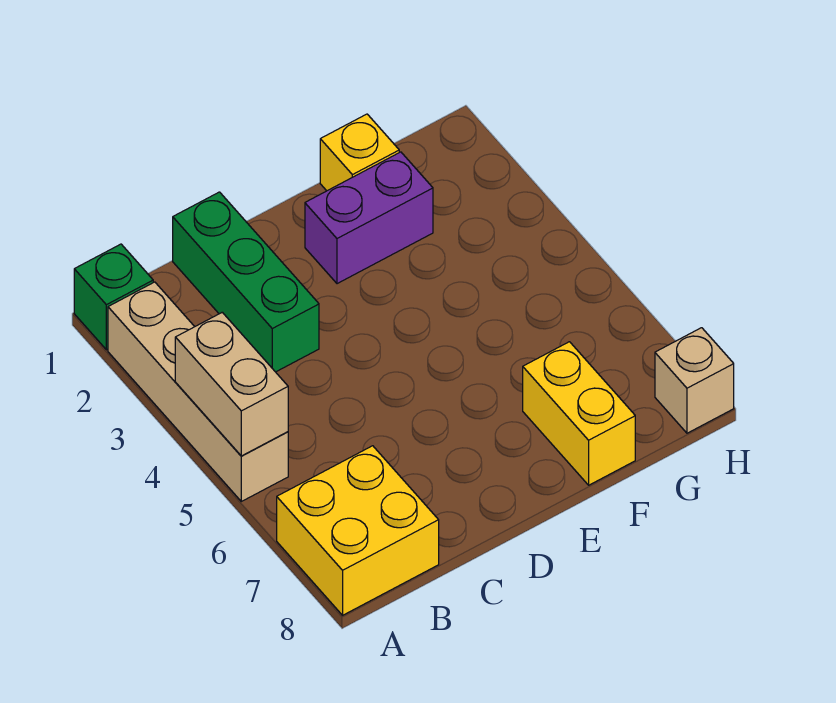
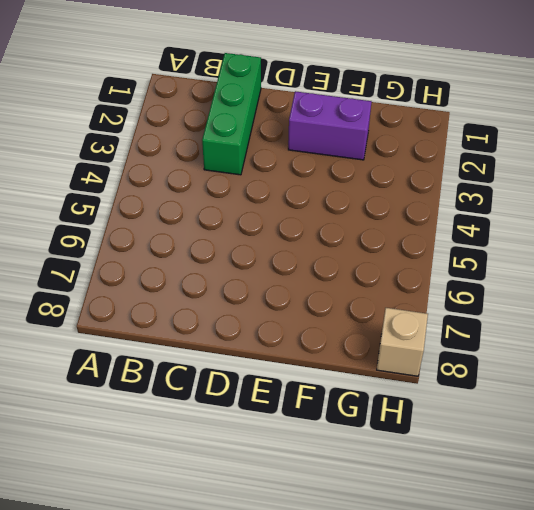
none -> green brick A1 level 1
none -> tan brick A2:A5 level 1

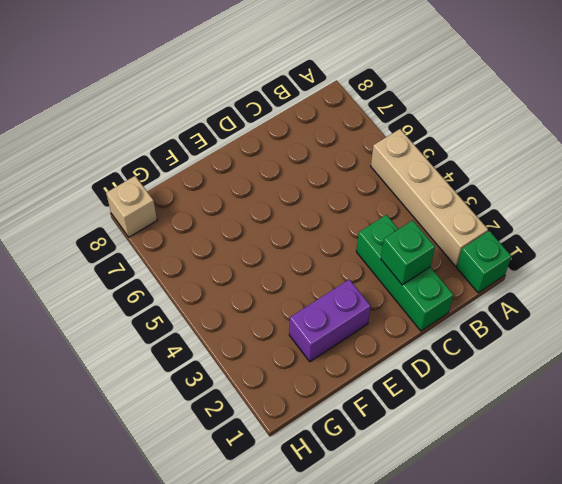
green brick C2 level 2 -> none
none -> yellow brick A7:B8 level 1
none -> yellow brick F1 level 1

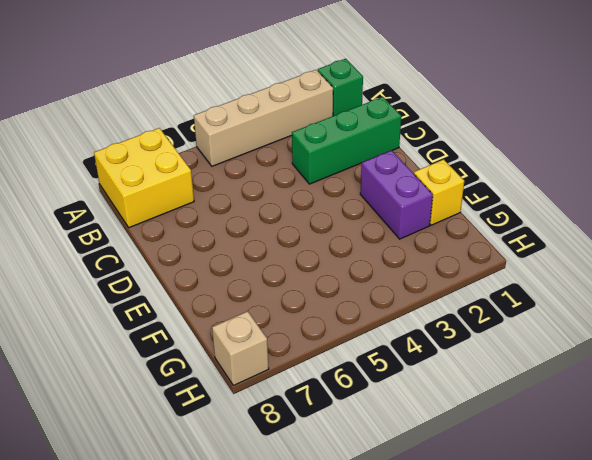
none -> yellow brick F7:F8 level 1
none -> tan brick A4:A5 level 2

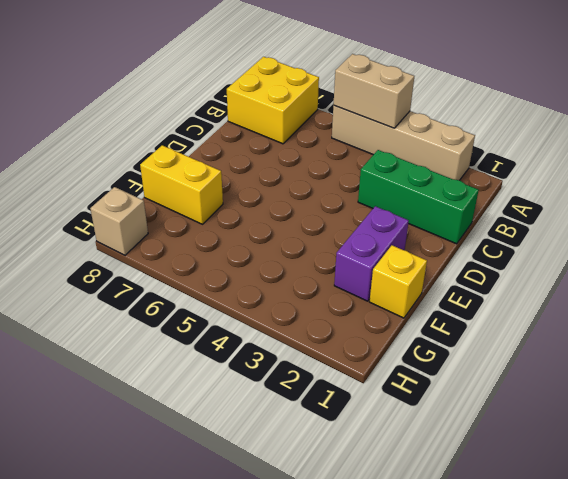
none -> green brick A1 level 1

